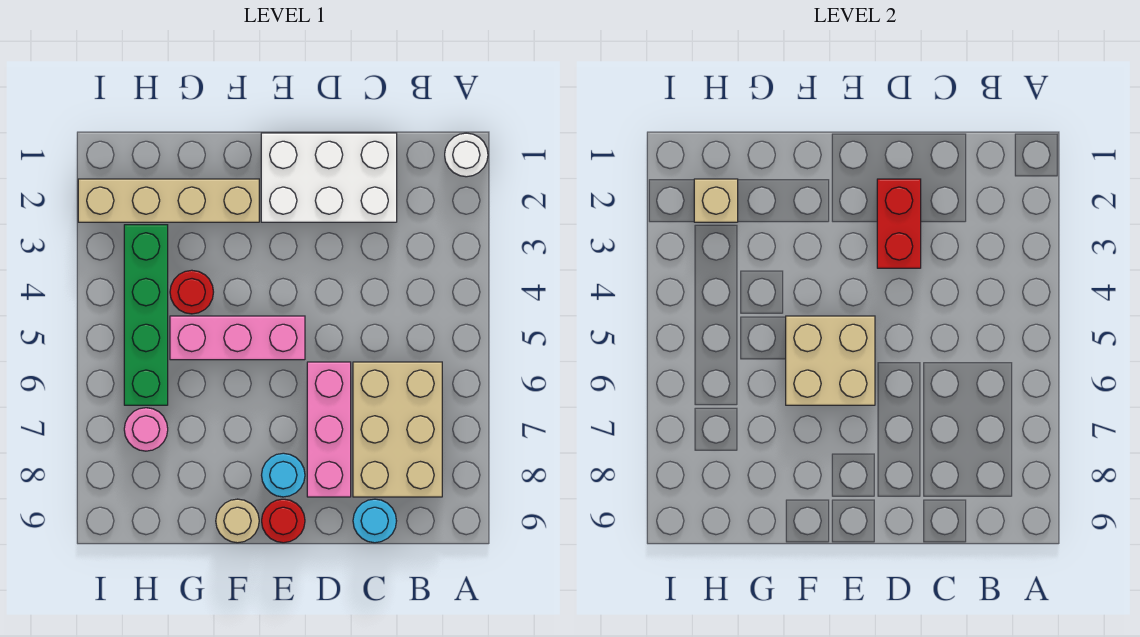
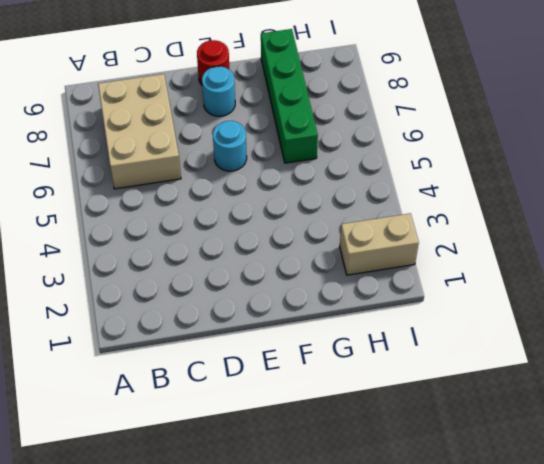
cyan round brick E6 level 1 -> cyan round brick C9 level 1
green brick G6:G9 level 1 -> green brick H3:H6 level 1
tan brick H2:I2 level 1 -> tan brick F2:I2 level 1
none -> white round brick A1 level 1
none -> white brick C1:E2 level 1
none -> pink brick D6:D8 level 1

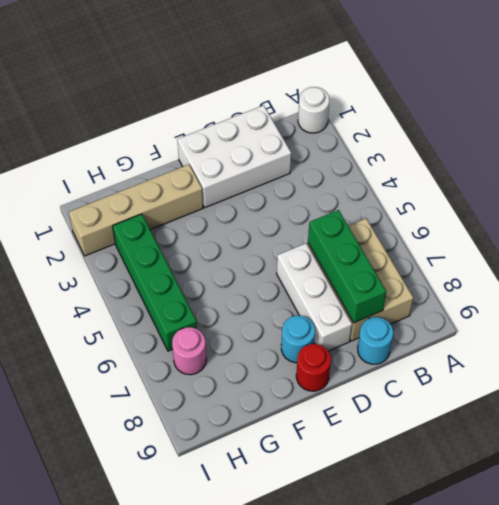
green brick C6:C8 level 2 -> none
white brick D6:D8 level 1 -> pink brick D6:D8 level 1
none -> pink brick E5:G5 level 1
none -> tan round brick F9 level 1
none -> red round brick G4 level 1

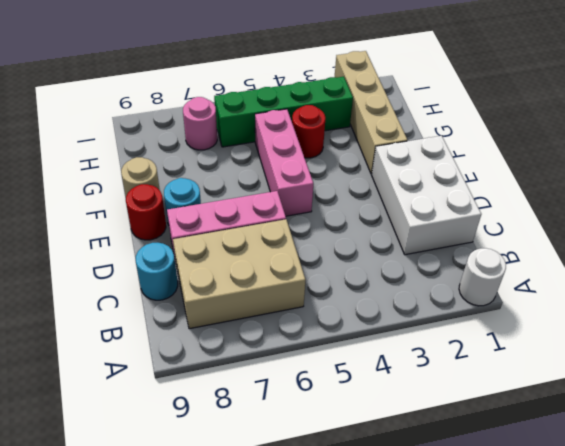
none -> red brick D2:D3 level 2
none -> tan brick E5:F6 level 2
none -> tan brick H2 level 2

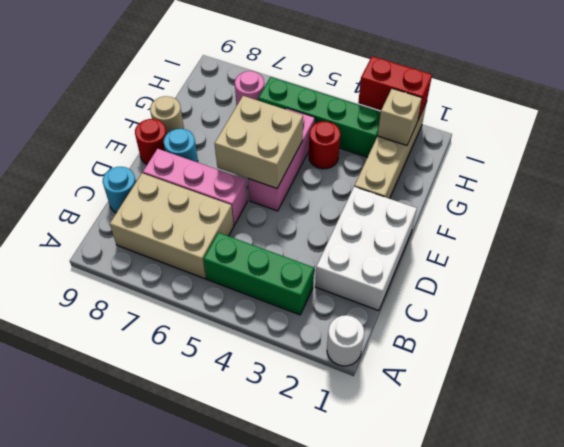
green brick B3:B5 level 1 -> none
red brick I2:I3 level 2 -> red brick D2:D3 level 2

